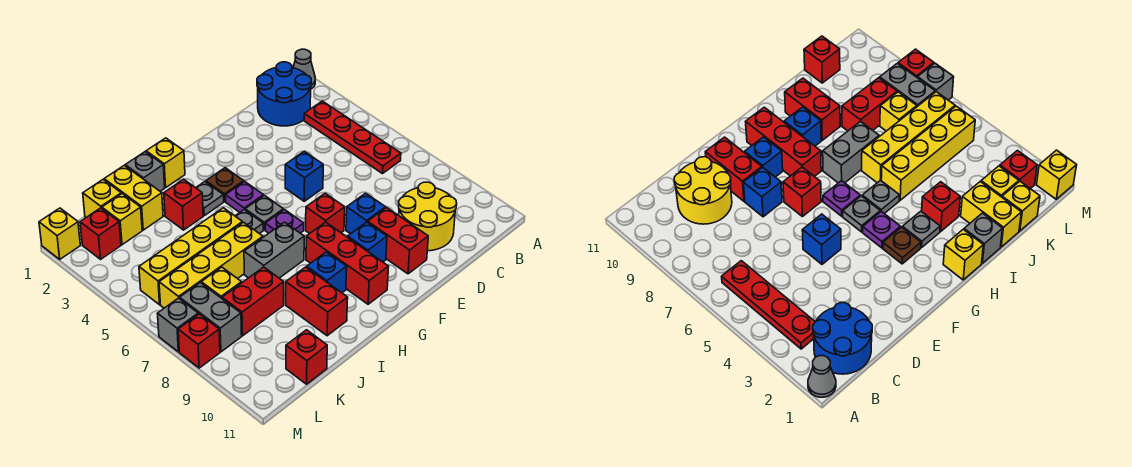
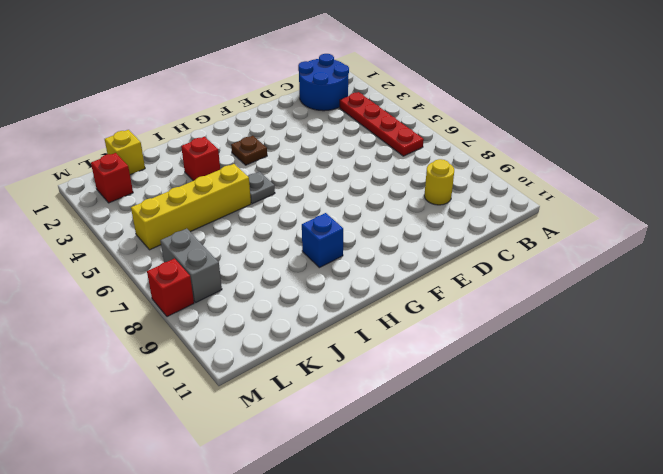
yellow round brick C9 level 1 -> yellow round brick C9:D10 level 1
none -> grey cone A1 level 1
none -> blue brick E5 level 1
none -> blue brick E8 level 1
none -> red brick E9:E10 level 1

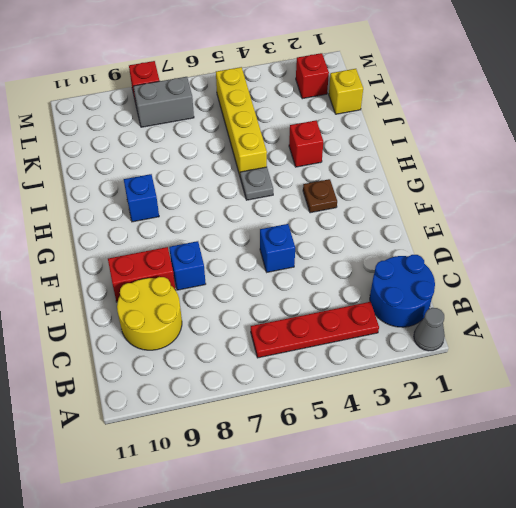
none -> red brick F7 level 1
none -> blue brick F9 level 1
none -> purple plate G4 level 1
none -> grey plate G5 level 1

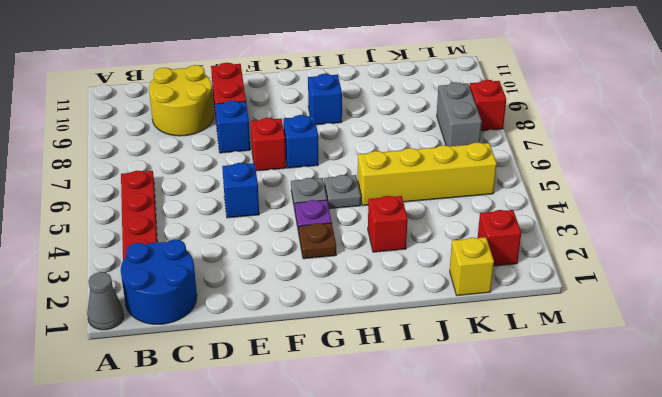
blue brick G7 level 1 -> blue brick F9 level 1
none -> purple plate G6 level 1
none -> red brick G8:G10 level 1
none -> yellow brick H1 level 1
none -> grey plate H3 level 1

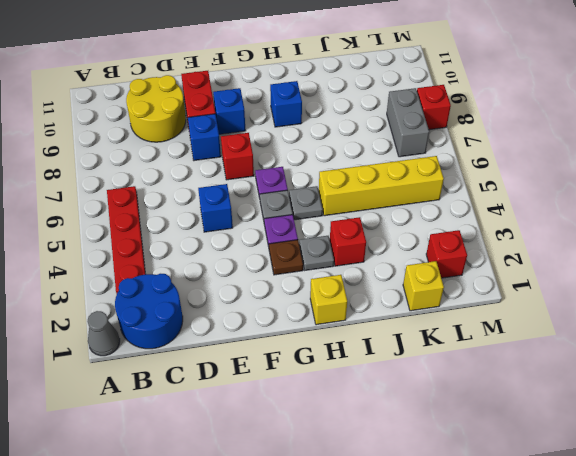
none -> red brick G8:G10 level 1
none -> grey brick H7:I7 level 1
none -> grey brick I1 level 1
none -> yellow brick I6:L6 level 1

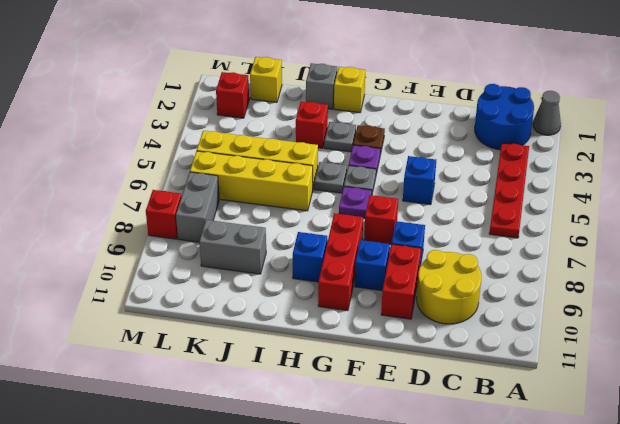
grey brick J9:K9 level 1 -> grey brick H7:I7 level 1
none -> red brick I9:I10 level 1
none -> yellow brick J1:J2 level 1
none -> red brick J8:K8 level 1
none -> yellow brick K2 level 1

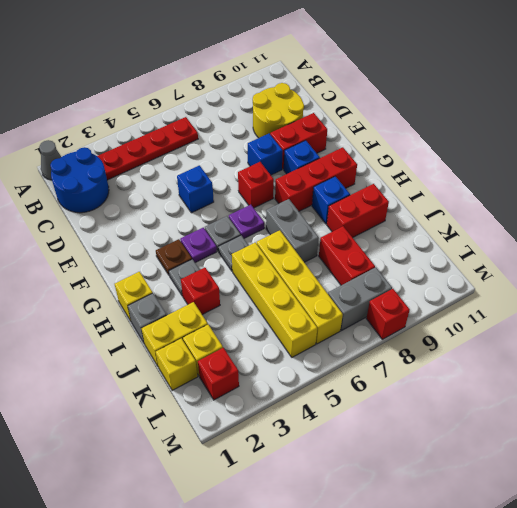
none -> yellow brick K7 level 1
none -> red brick K11 level 1
none -> yellow brick M1 level 1
none -> grey brick M7 level 1

